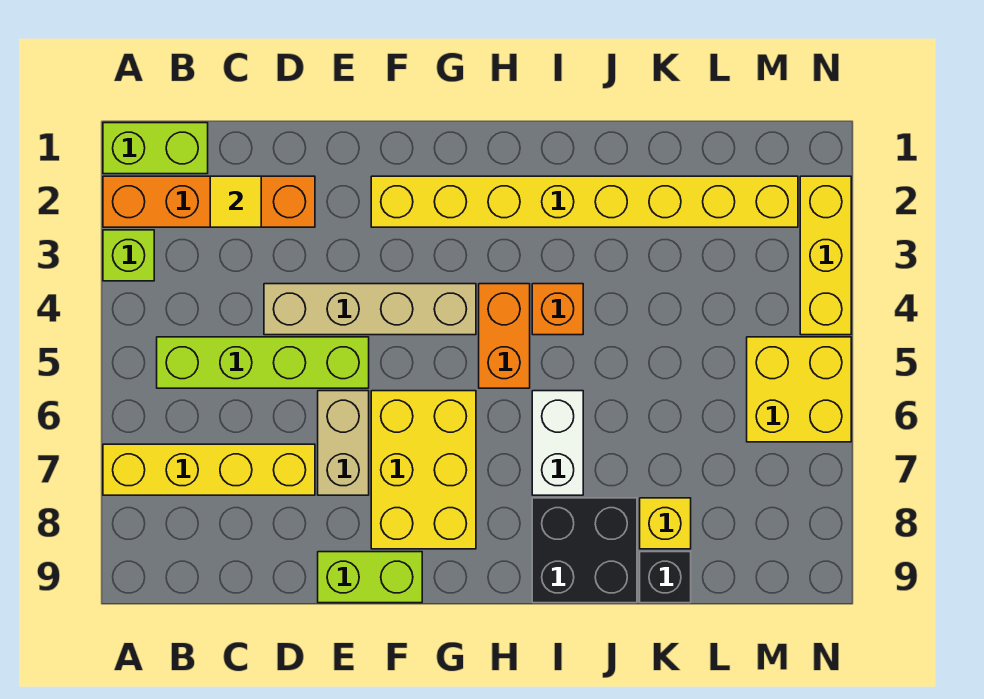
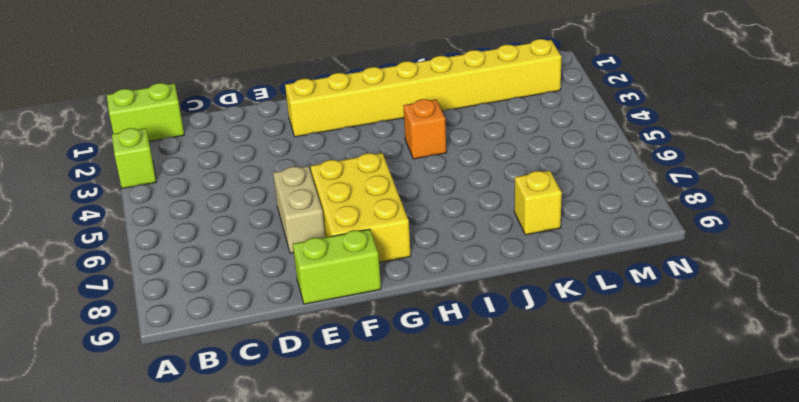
none -> orange brick A2:D2 level 1
none -> yellow brick A7:D7 level 1
none -> lime brick B5:E5 level 1

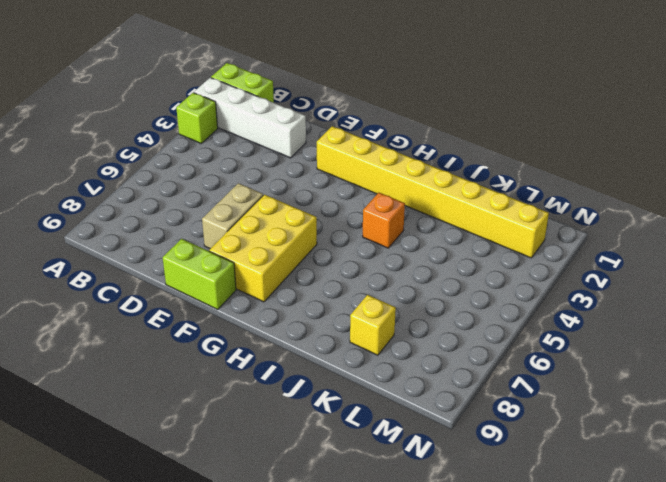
white brick A2:D2 level 1 -> orange brick A2:D2 level 1
none -> yellow brick A7:D7 level 1
none -> lime brick B5:E5 level 1
none -> tan brick D4:G4 level 1

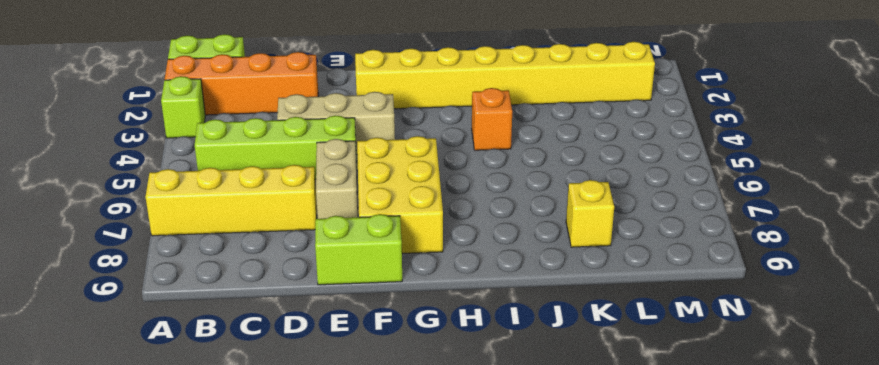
tan brick D4:F4 level 1 -> tan brick D4:G4 level 1
none -> orange brick H4:H5 level 1
none -> white brick I6:I7 level 1
none -> black brick I8:J9 level 1

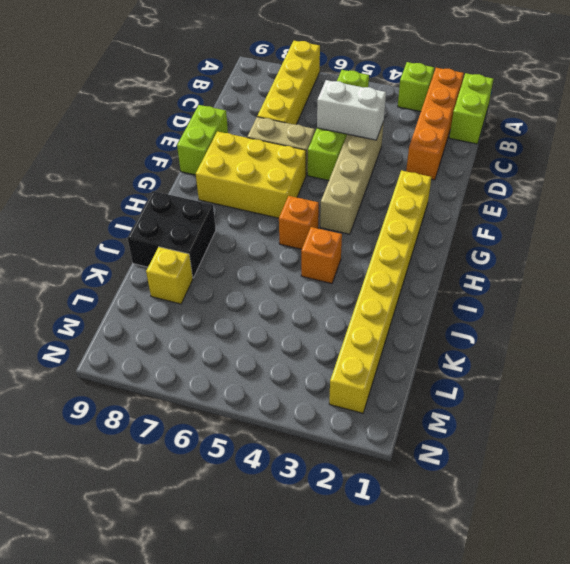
white brick D4:D5 level 2 -> white brick I6:I7 level 1
orange brick H5 level 1 -> orange brick H4:H5 level 1
none -> black brick K9 level 1
none -> yellow brick M5:N6 level 1
none -> yellow brick N2:N4 level 1

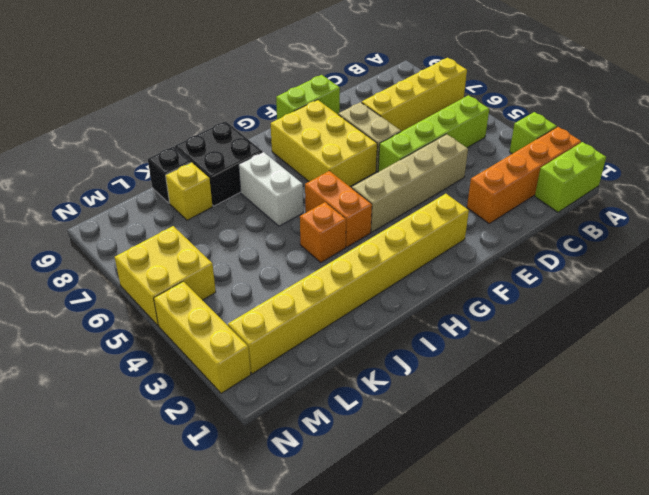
none -> yellow tile C2 level 2

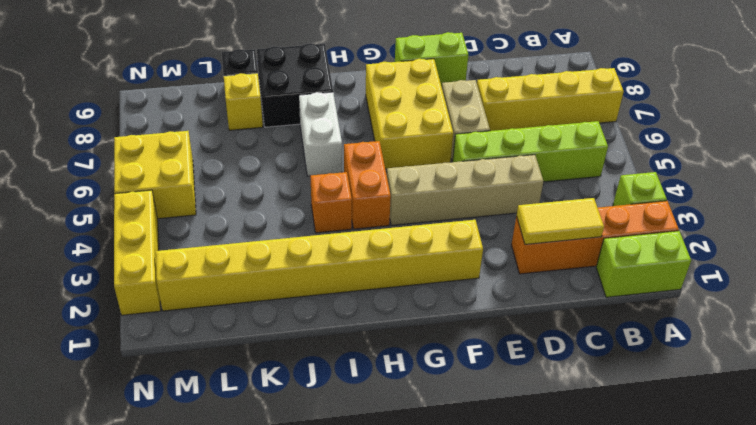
yellow tile C2:D2 level 2 -> yellow tile C2 level 2

